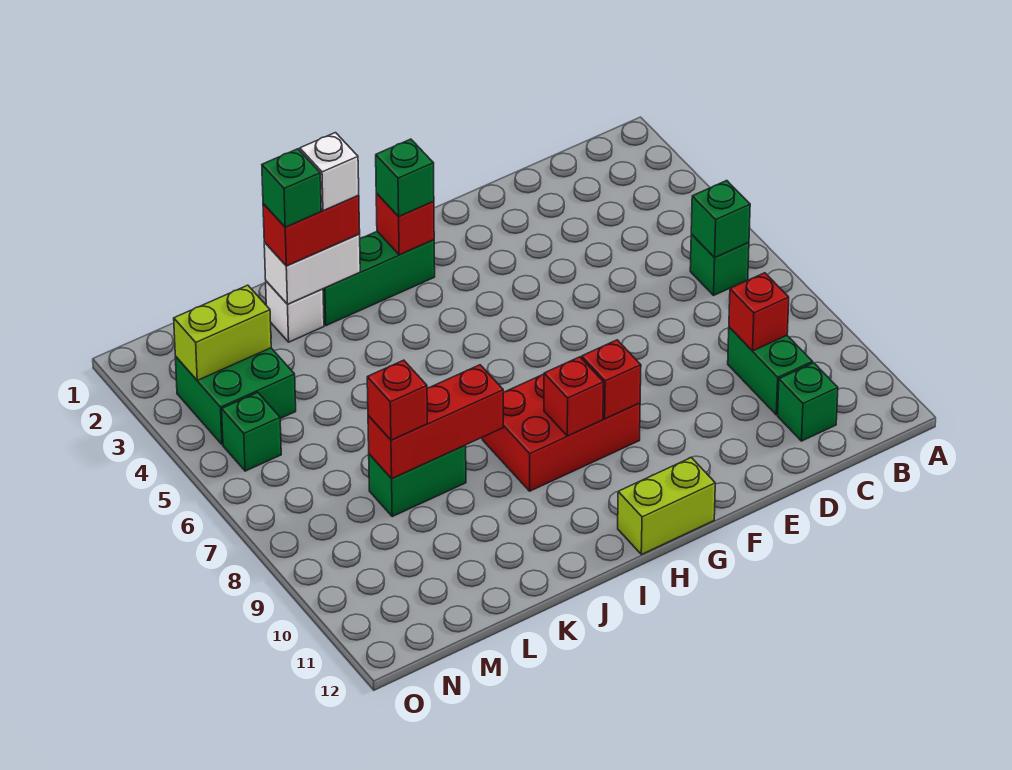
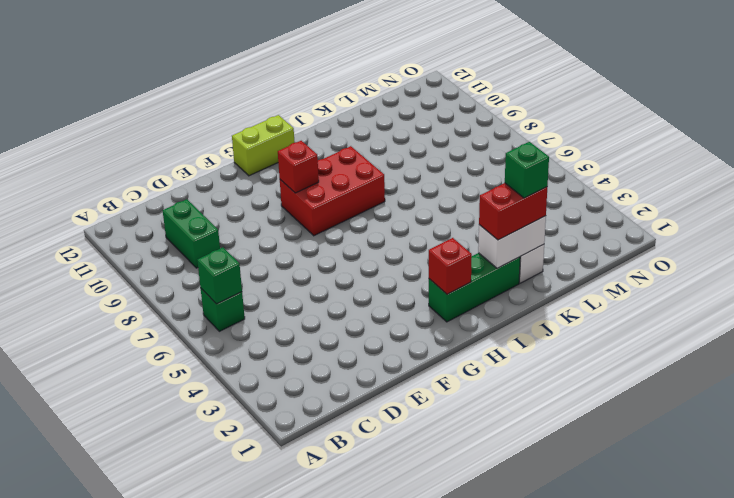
none -> green brick C11 level 1
none -> green brick K8:L8 level 1
none -> green brick M3:N4 level 1

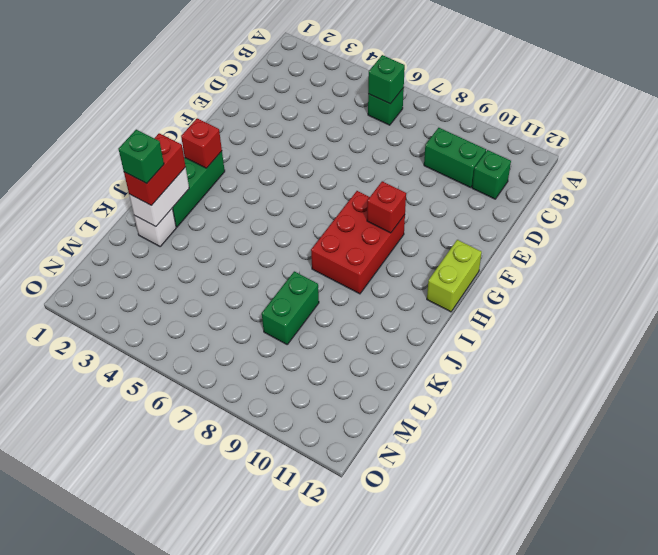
none -> green brick M3:N4 level 1
none -> green brick N5 level 1
none -> red brick C9 level 2

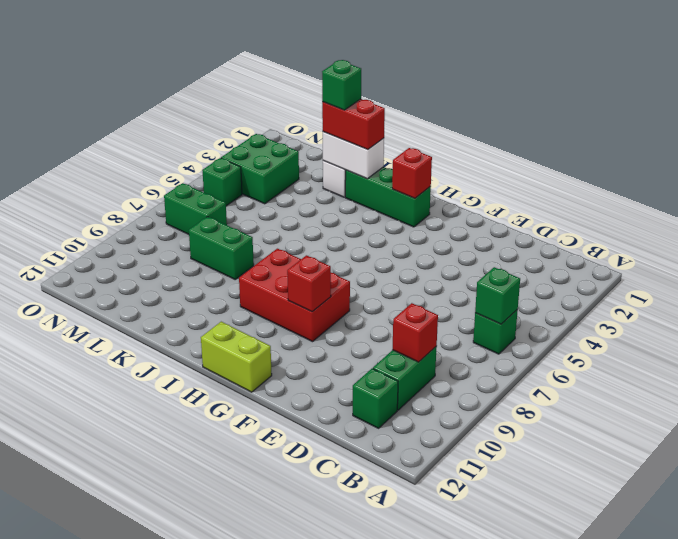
green brick M7:N7 level 1 -> none
none -> red brick H9 level 2
none -> red brick J8:L8 level 2
none -> lime brick M3:N3 level 2

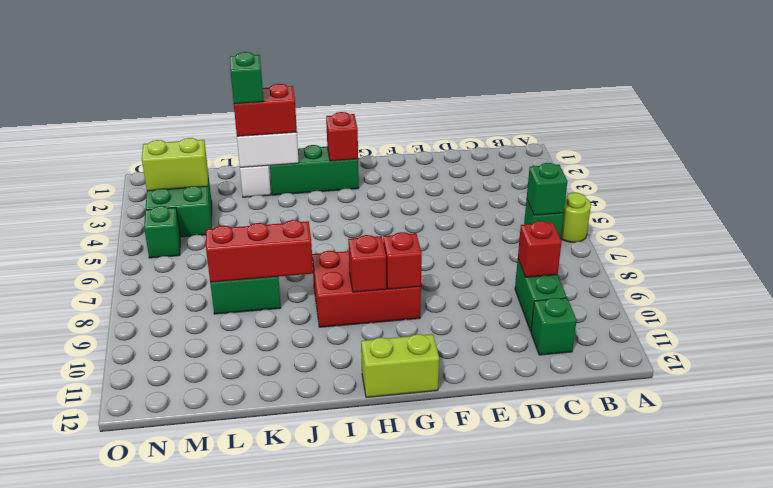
lime round brick A6 level 1 -> none
none -> green brick H2 level 3
none -> red brick L8 level 3
none -> white brick J2 level 4

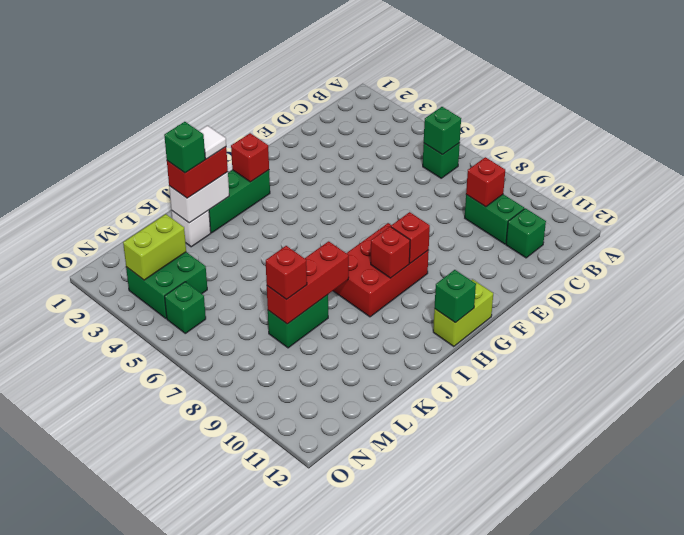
green brick H12 level 2 -> green brick H2 level 3
white tile J2 level 4 -> white brick J2 level 4

